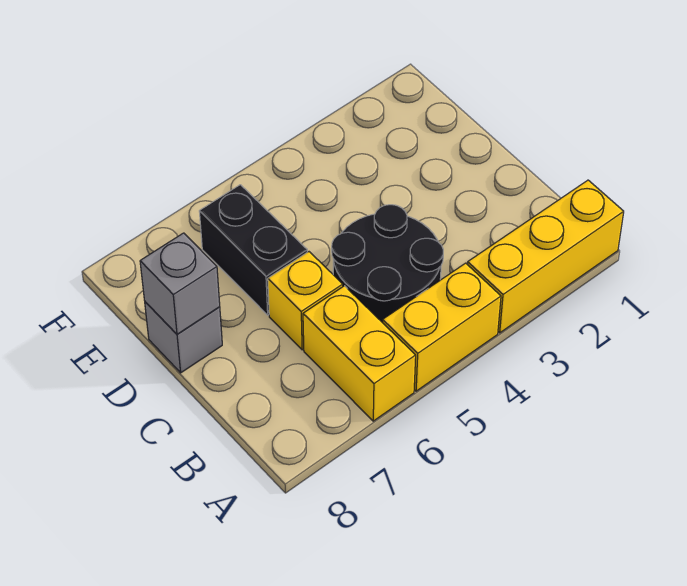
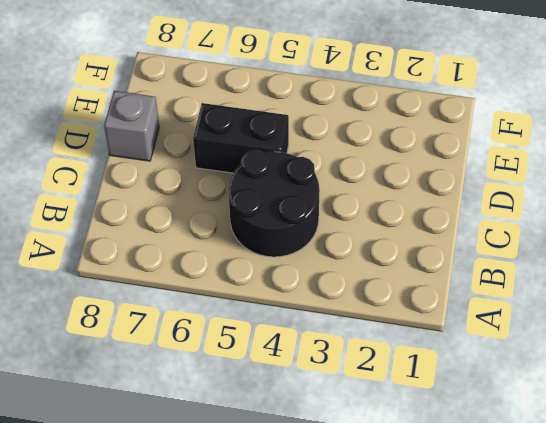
black brick D5:D6 level 1 -> black brick D6:E6 level 1
none -> yellow brick A1:A3 level 1
none -> yellow brick A4:A5 level 1

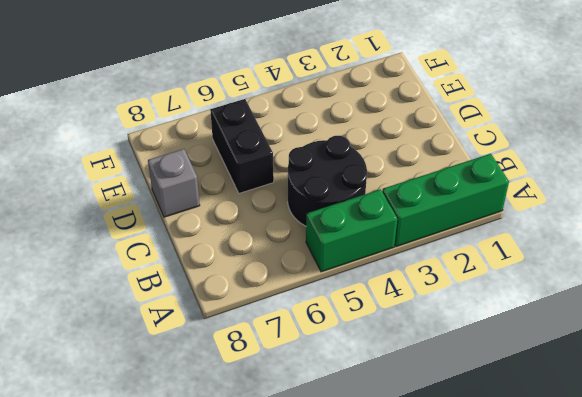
green brick A1:A3 level 1 -> yellow brick A1:A3 level 1
green brick A4:A5 level 1 -> yellow brick A4:A5 level 1
none -> yellow brick A6:B6 level 1
none -> yellow brick C6 level 1

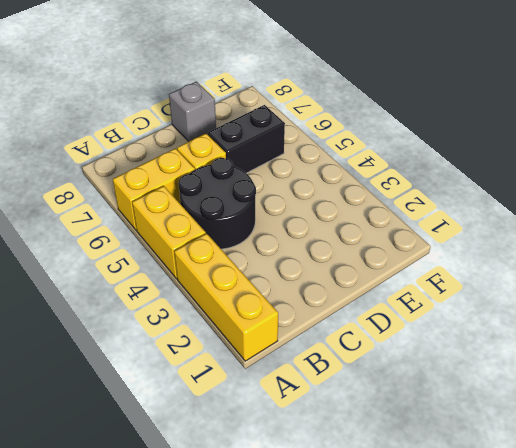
none -> grey brick D8 level 2

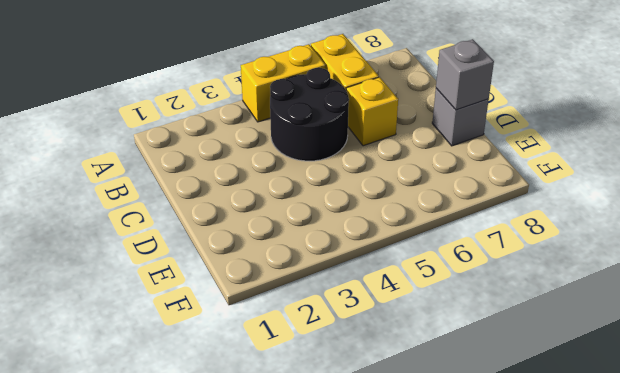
none -> yellow brick A1:A3 level 1
none -> black brick D6:E6 level 1

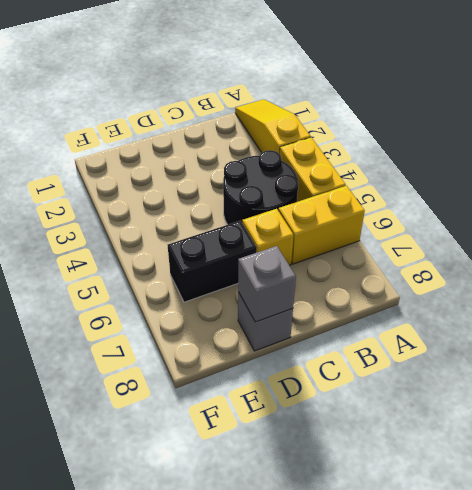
yellow slope A1:A3 level 1 top 3 -> yellow brick A1:A3 level 1

